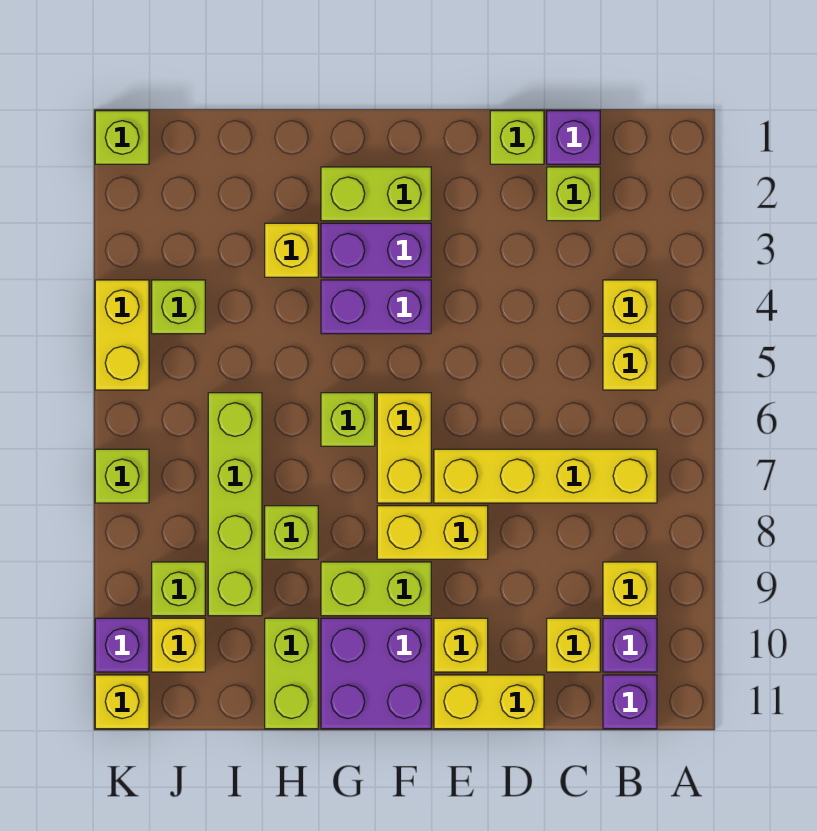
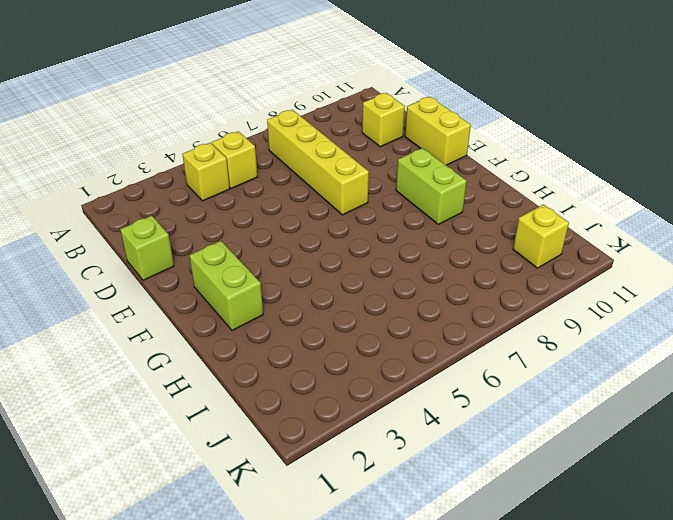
none -> yellow brick B9 level 1
none -> purple brick B10 level 1
none -> purple brick B11 level 1
none -> purple brick C1 level 1

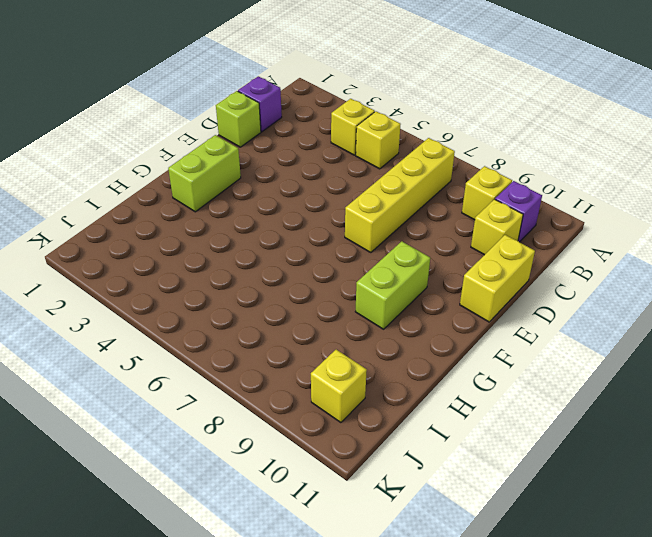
none -> purple brick B11 level 1
none -> lime brick C2 level 1
none -> yellow brick E8:F8 level 1
none -> yellow brick E10 level 1

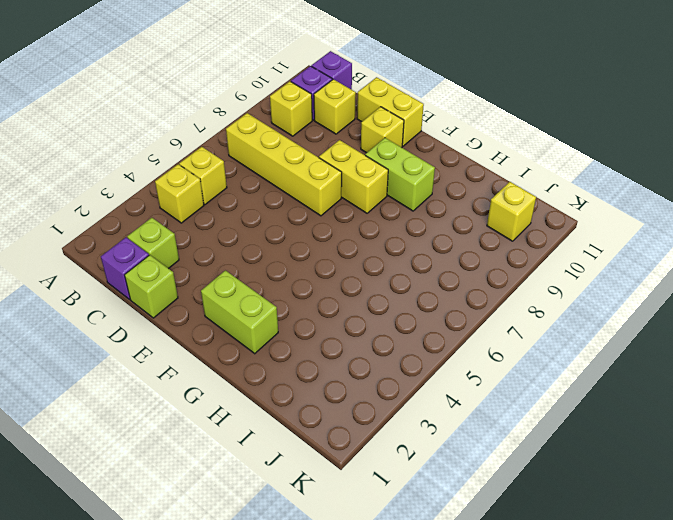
none -> purple brick F3:G3 level 1
none -> purple brick F4:G4 level 1
none -> yellow brick F6:F7 level 1
none -> purple brick F10:G11 level 1

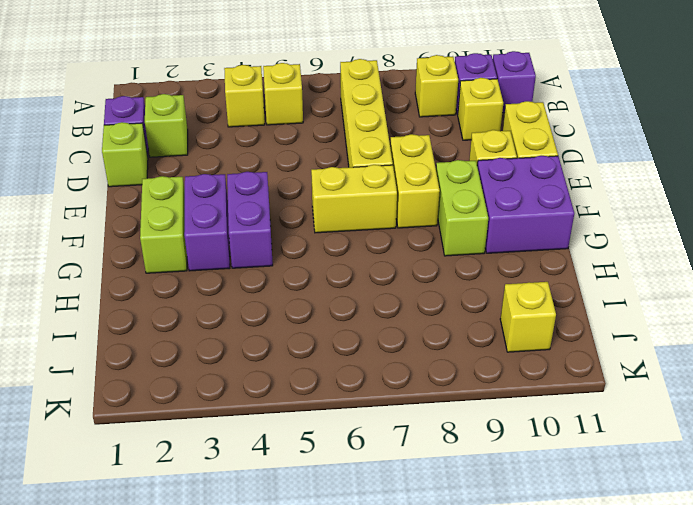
none -> lime brick G6 level 1
none -> yellow brick H3 level 1
none -> lime brick H8 level 1
none -> lime brick H10:H11 level 1

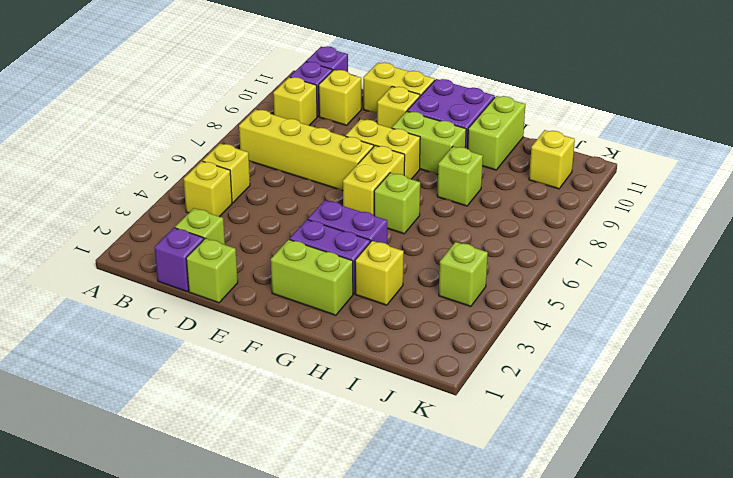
none -> lime brick I6:I9 level 1
none -> lime brick J9 level 1
none -> lime brick K1 level 1
none -> yellow brick K4:K5 level 1

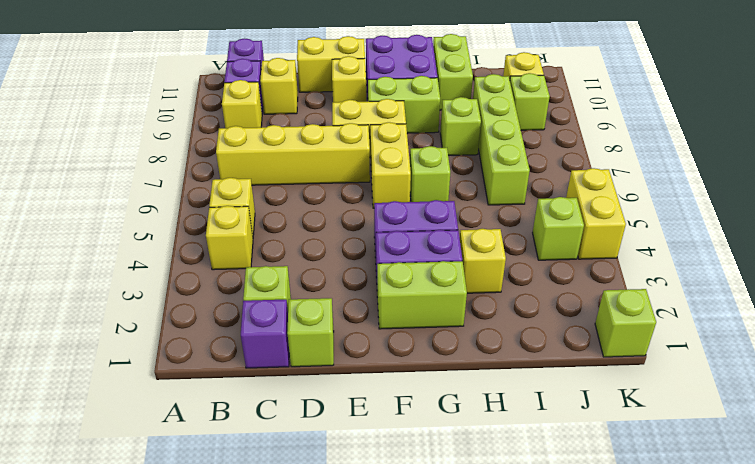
none -> lime brick K7 level 1
none -> purple brick K10 level 1
none -> yellow brick K11 level 1

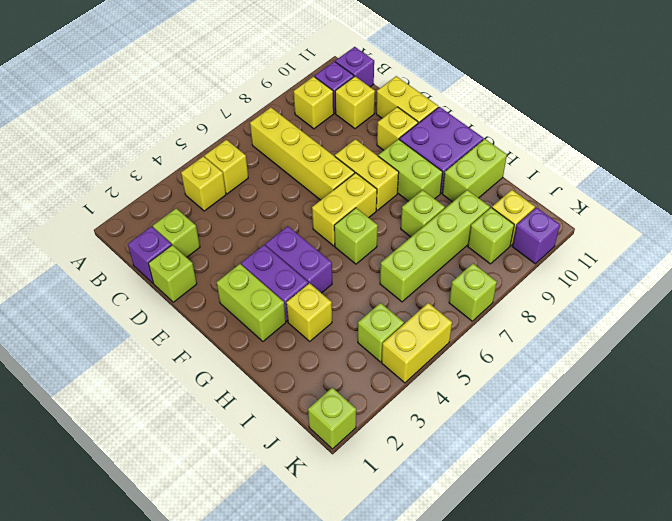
none -> yellow brick K11 level 1

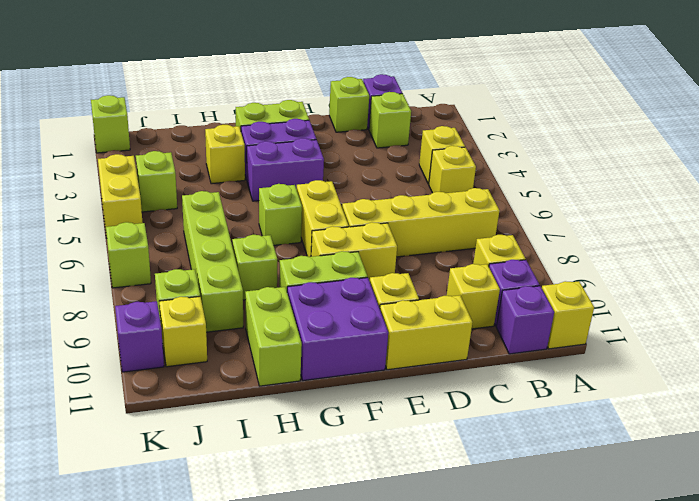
yellow brick A11 level 1 -> yellow brick K11 level 1

